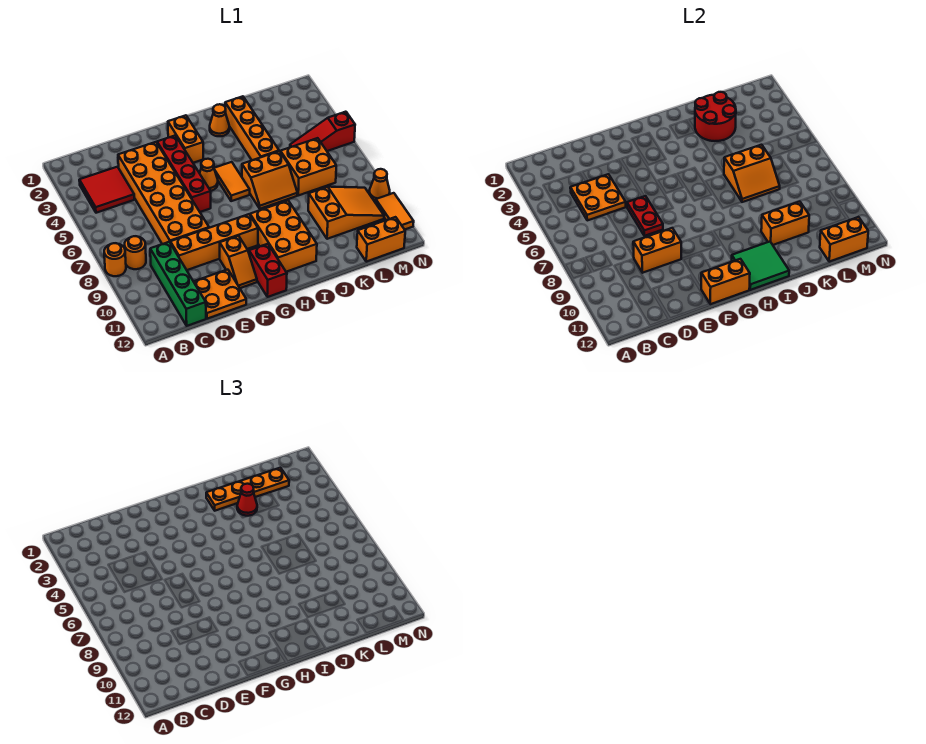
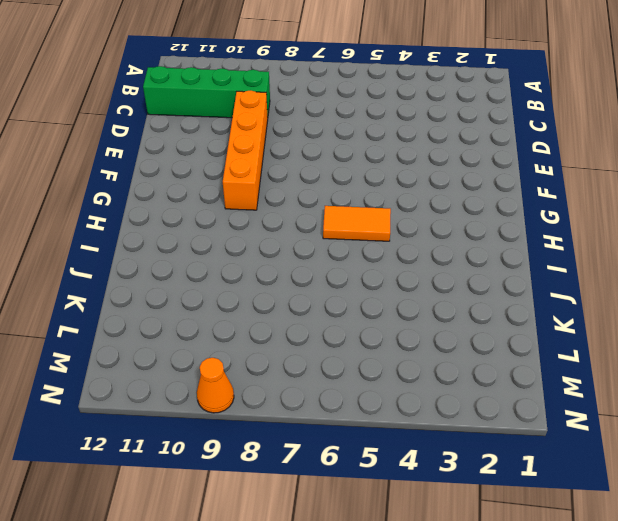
none -> orange round brick A8 level 1
none -> red tile B3:C4 level 1
none -> orange round brick B8 level 1
none -> orange brick D3:E8 level 1

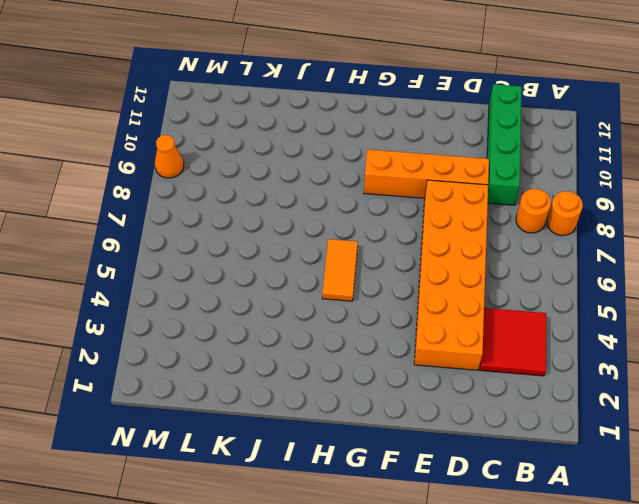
none -> orange plate D11:E12 level 1
none -> red brick F3:F6 level 1
none -> orange slope F10:F11 level 1 top 10
none -> orange brick G2:G3 level 1

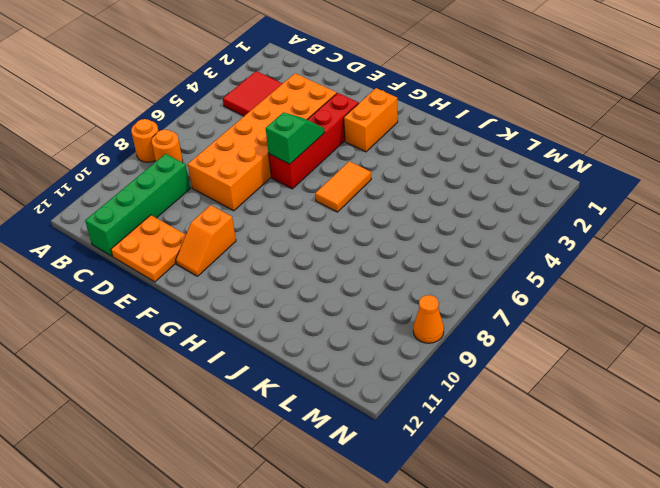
green slope F5:F6 level 2 top 6 -> none
none -> orange brick D9:G9 level 1
none -> orange cone G5 level 1
none -> red brick G11:G12 level 1
none -> orange brick H9:I11 level 1

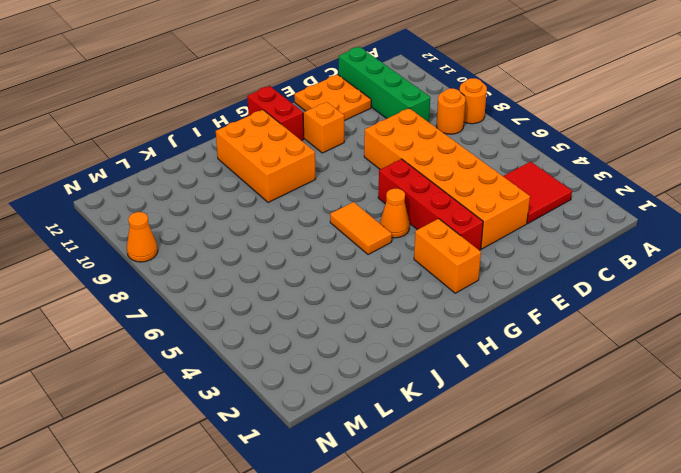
none -> orange brick D9:G9 level 1
none -> orange cone I2 level 1
none -> orange slope I6:J7 level 1 top 6
none -> orange brick J2:J5 level 1

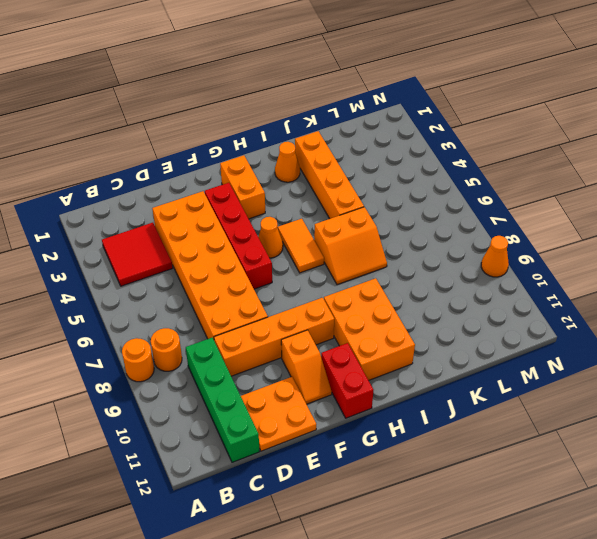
none -> orange brick K6:L7 level 1
none -> orange slope K9:M10 level 1 top K
none -> red slope L5:N5 level 1 top N
none -> orange brick L12:M12 level 1

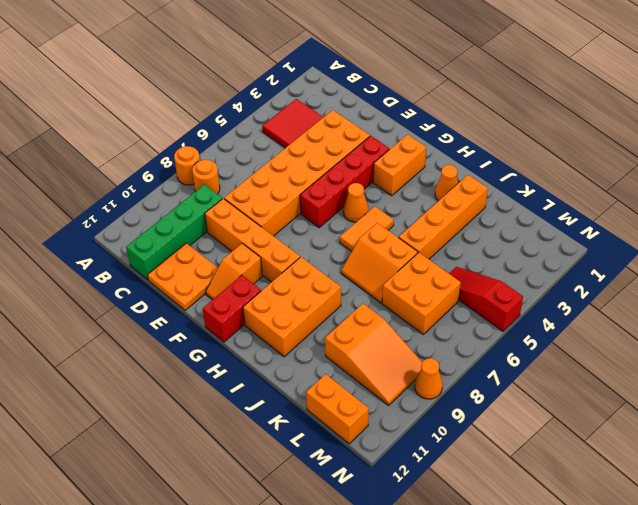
none -> orange tile N10:N11 level 1
none -> orange plate C4:D5 level 2
none -> orange brick D9:E9 level 2
none -> red plate E6:E7 level 2

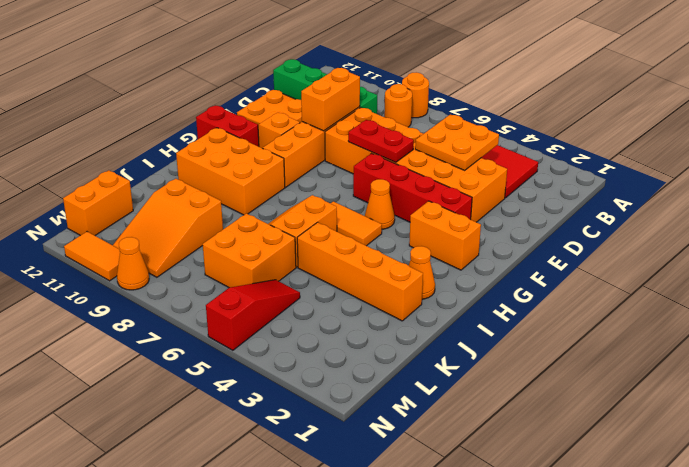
none -> orange brick F12:G12 level 2
none -> green tile H11:I12 level 2
none -> red round brick J2:K3 level 2
none -> orange slope J6:K7 level 2 top 6

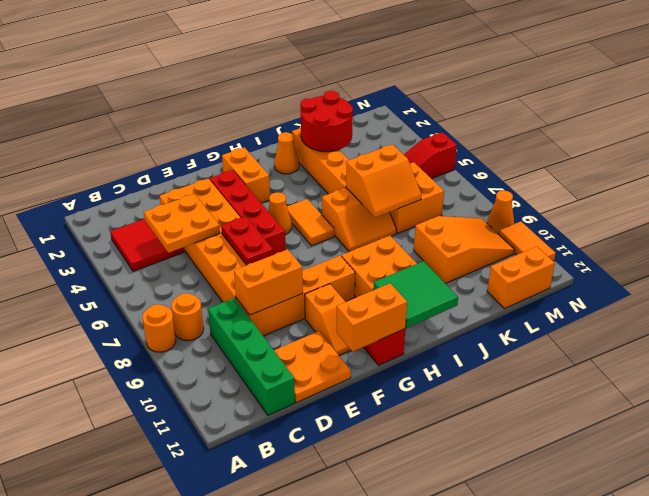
none -> orange brick J10:K10 level 2
none -> orange brick L12:M12 level 2
none -> orange plate I2:L2 level 3
none -> red cone J3 level 3

